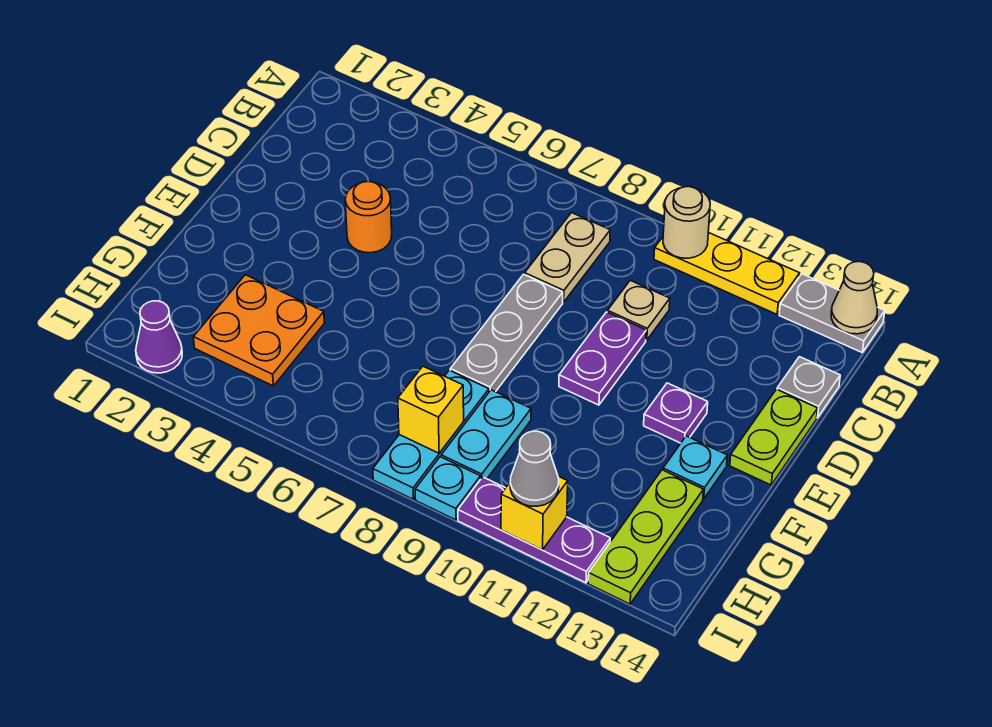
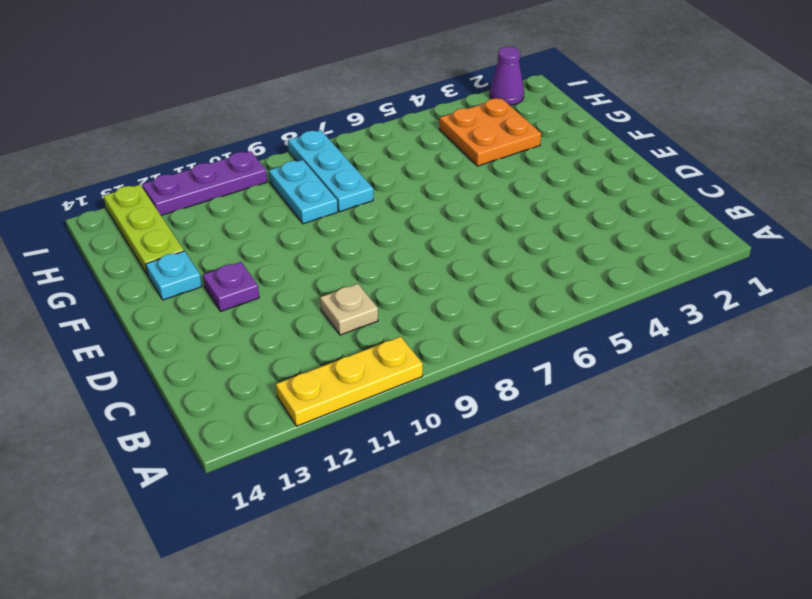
none -> grey plate A13:A14 level 1
none -> tan plate B8:C8 level 1
none -> grey plate C14 level 1

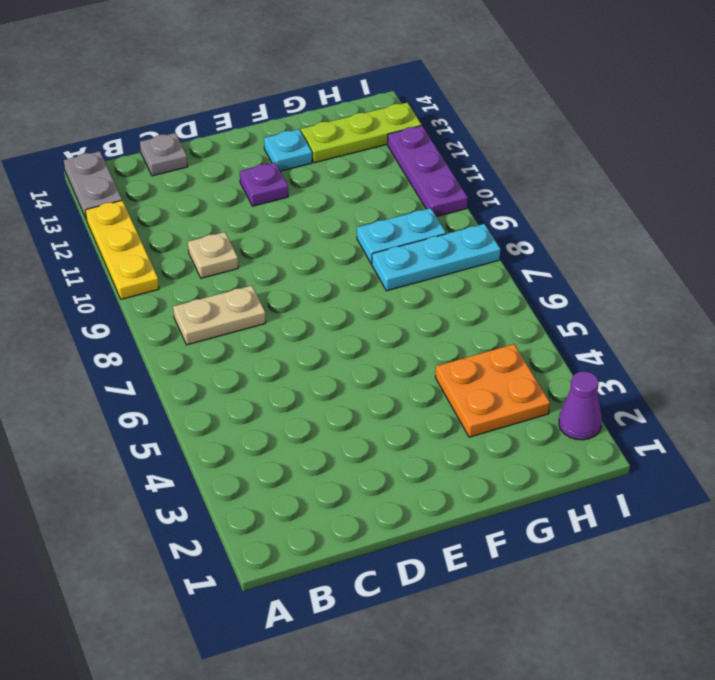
none -> orange round brick D4 level 1
none -> grey plate D8:F8 level 1
none -> purple plate D10:E10 level 1

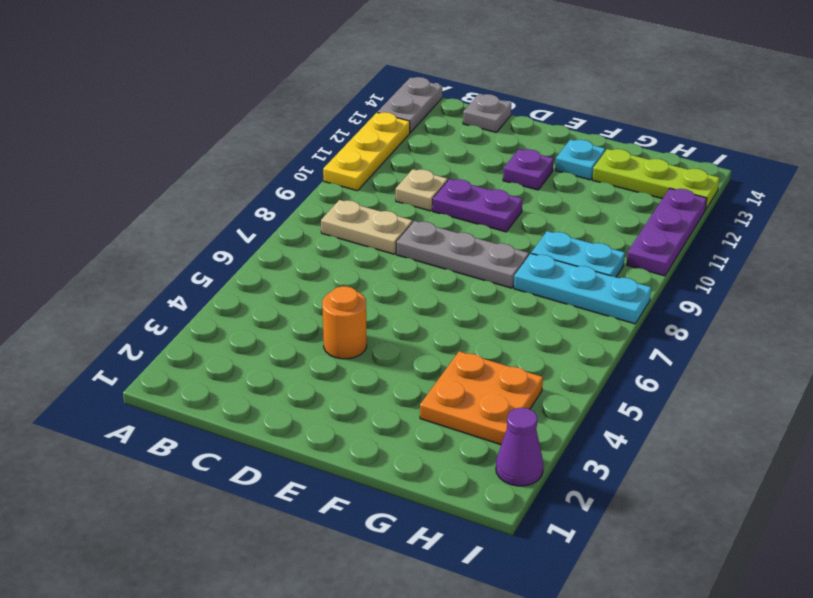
none -> lime plate D14:E14 level 1
none -> cyan plate I9 level 1
none -> tan round brick A10 level 2

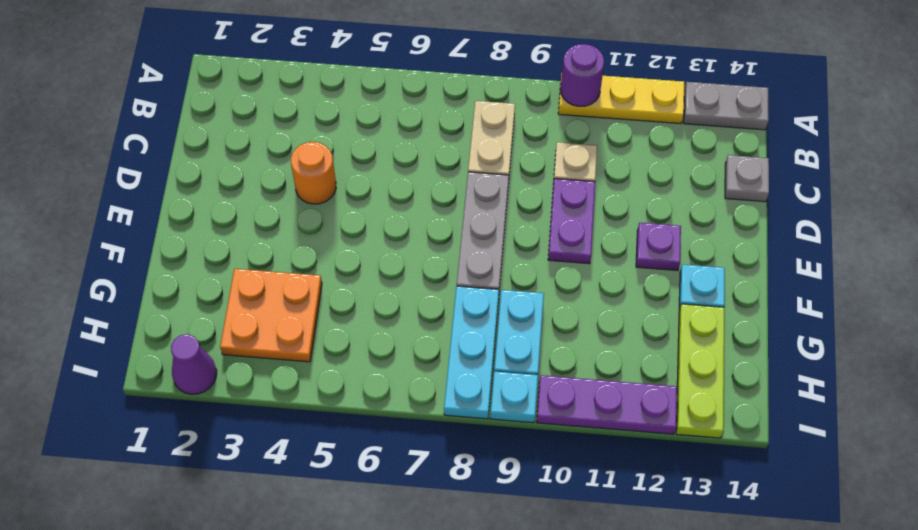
purple round brick A10 level 2 -> tan round brick A10 level 2
none -> lime plate D14:E14 level 1
none -> tan cone A14 level 2
none -> yellow brick H8 level 2

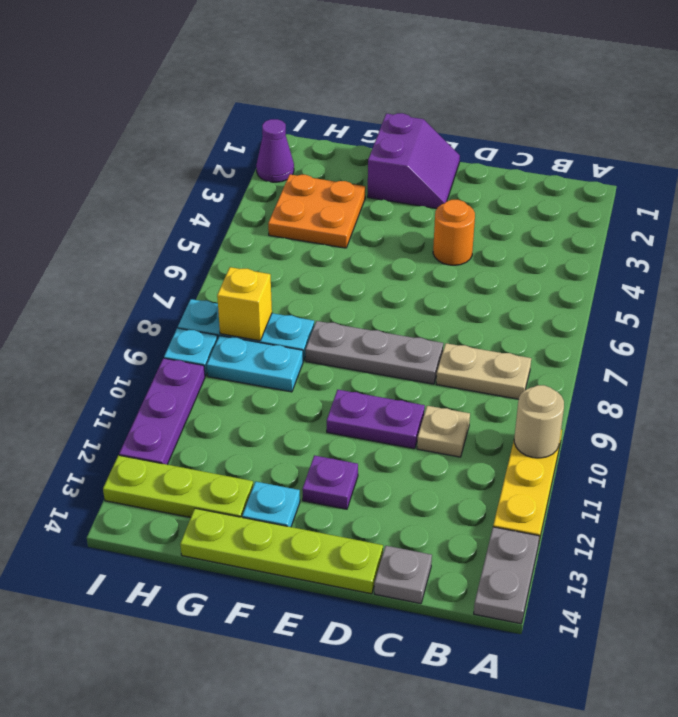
lime plate D14:G14 level 1 -> lime plate D14:E14 level 1
purple slope E1:F2 level 1 top F -> none
none -> tan cone A14 level 2
none -> yellow brick I11 level 2
none -> grey cone I11 level 3

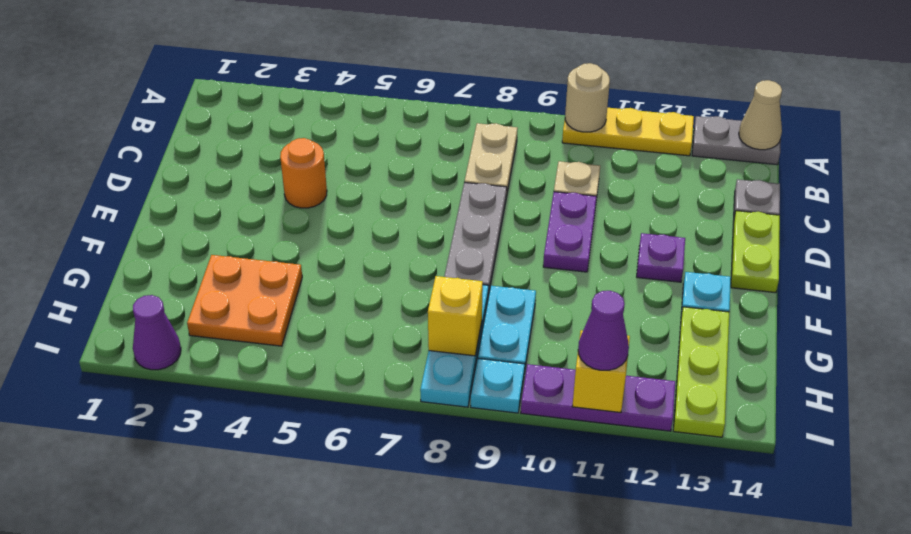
purple cone I11 level 3 -> grey cone I11 level 3

